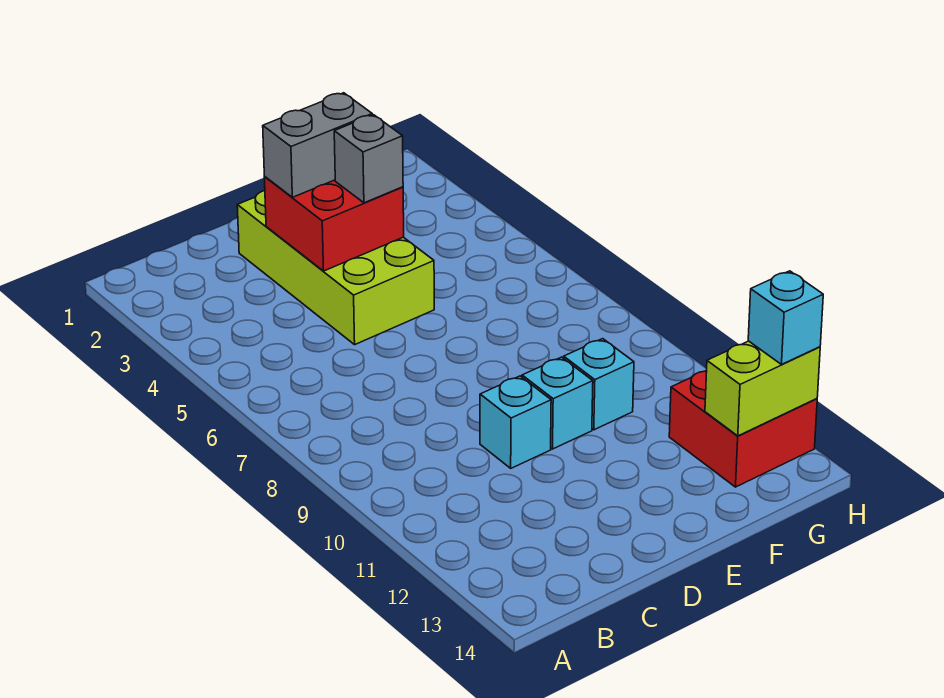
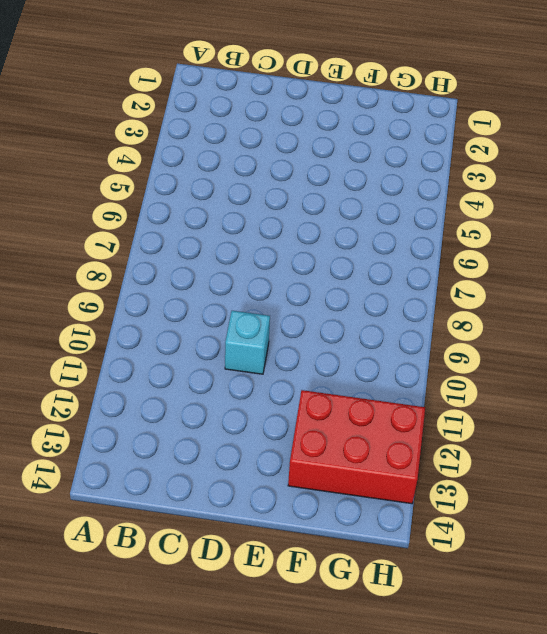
red brick F12:H13 level 1 -> red brick G12:H13 level 1
none -> lime brick D2:E5 level 1
none -> cyan brick E10 level 1

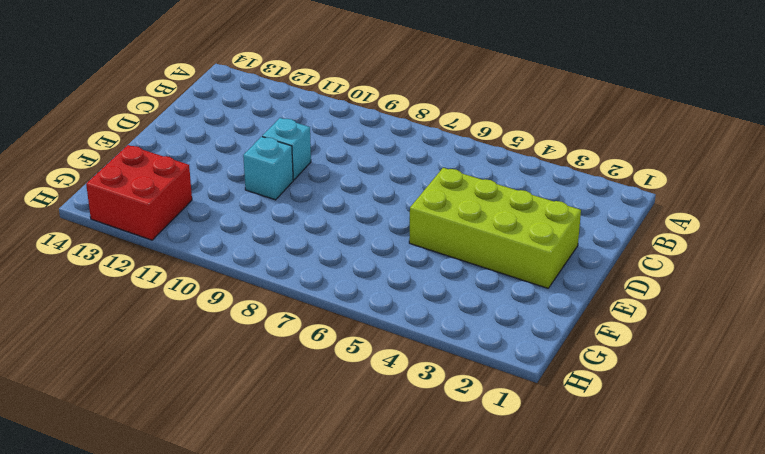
none -> cyan brick F10 level 1
none -> red brick D3:E4 level 2

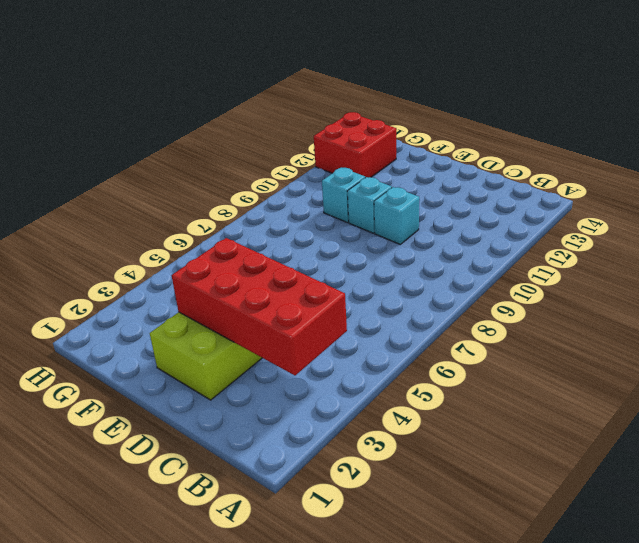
red brick B3:E4 level 2 -> red brick D3:E4 level 2
none -> lime brick G13:H13 level 2
none -> grey brick D3:E3 level 3

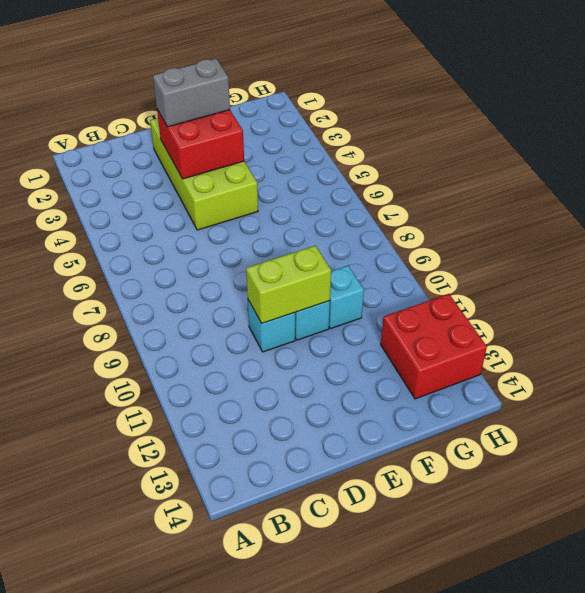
lime brick D10:E10 level 2 -> lime brick G13:H13 level 2
none -> grey brick E4 level 3
none -> cyan brick H13 level 3

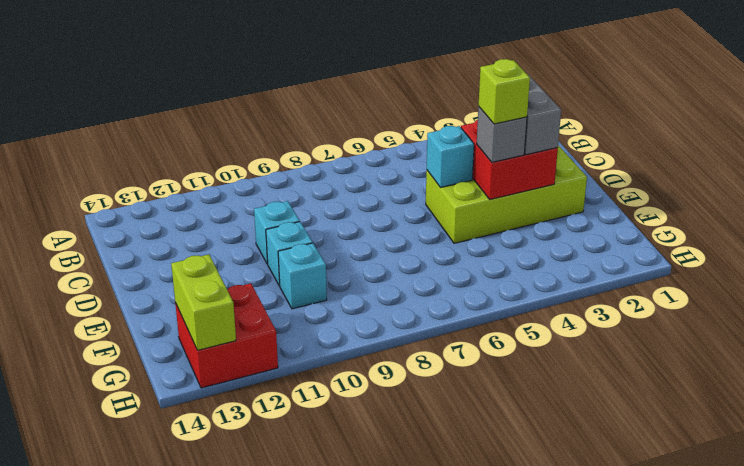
cyan brick D5 level 2 -> cyan brick H13 level 3
lime brick E4 level 4 -> none

